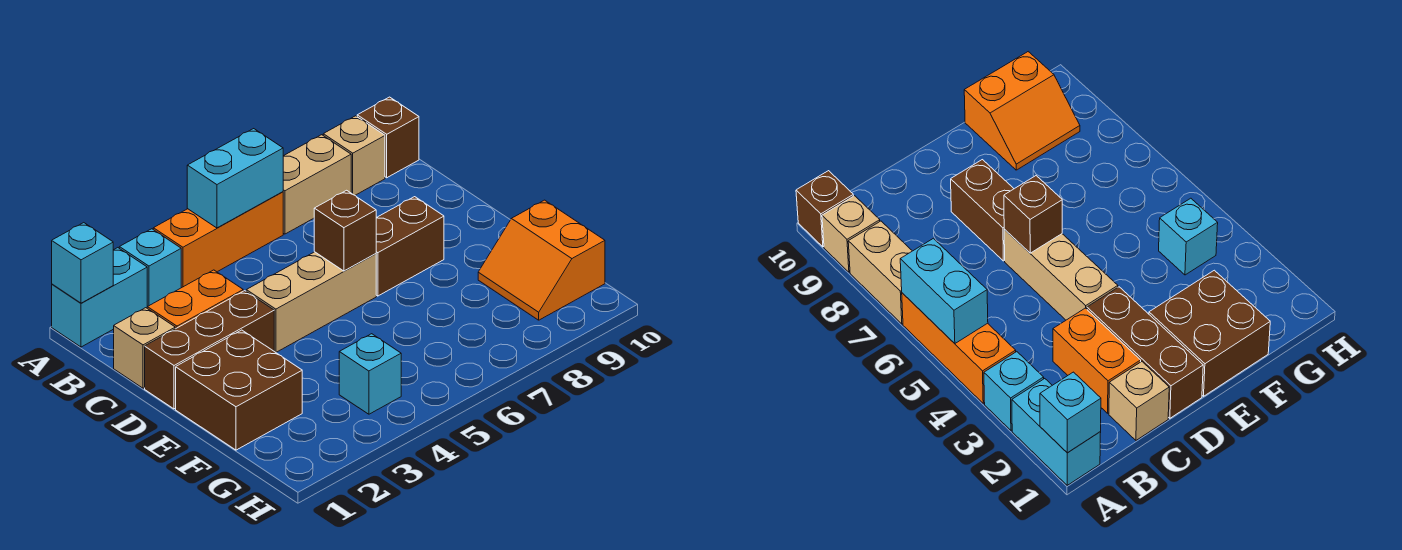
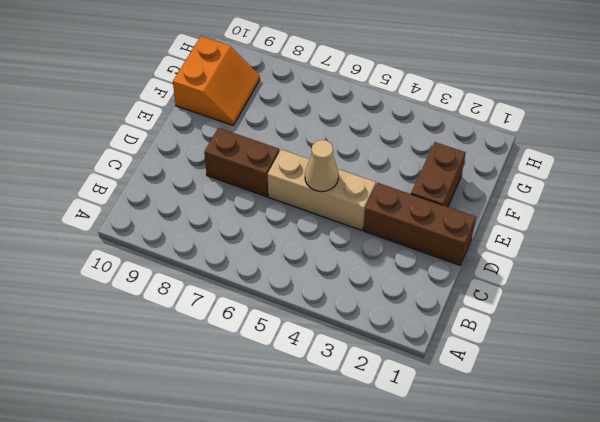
tan cone D5 level 2 -> none
brown brick E2:F2 level 1 -> brown brick E1:F2 level 1
none -> cyan brick A1:A2 level 1
none -> cyan brick A3 level 1
none -> orange brick A4:A6 level 1

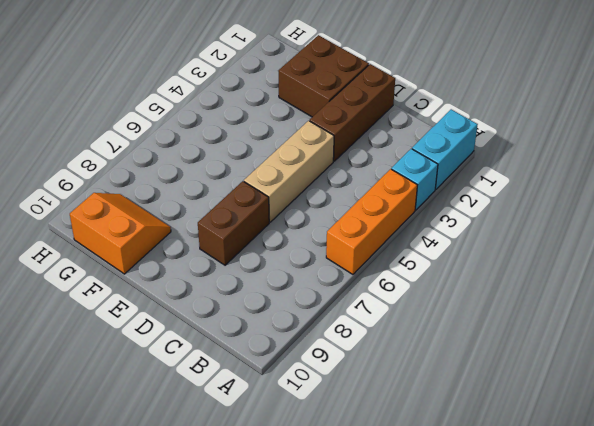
none -> tan brick A7:A8 level 1
none -> tan brick A9 level 1
none -> brown brick A10 level 1

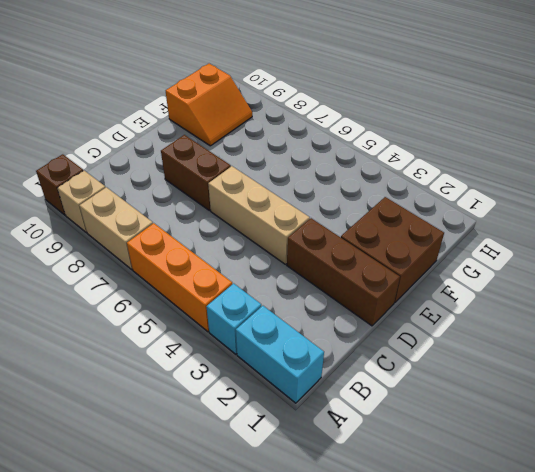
none -> tan brick C1 level 1
none -> orange brick C2:C3 level 1
none -> cyan brick G4 level 1

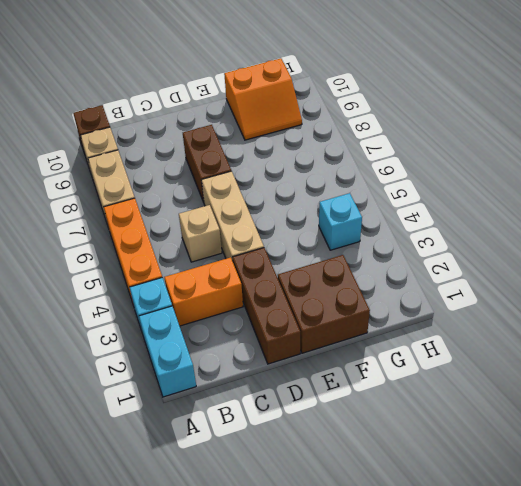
orange brick B3:C3 level 1 -> orange brick C2:C3 level 1
tan brick C5 level 1 -> tan brick C1 level 1
none -> cyan brick A1 level 2
none -> cyan brick A5:A6 level 2
none -> brown brick D6 level 2

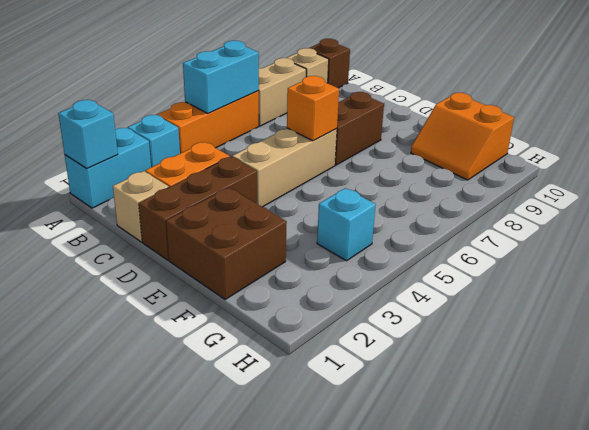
orange brick D6 level 2 -> brown brick D6 level 2

